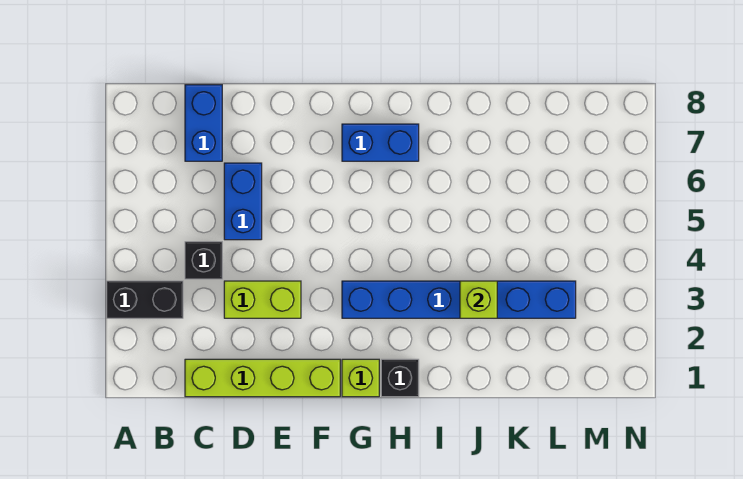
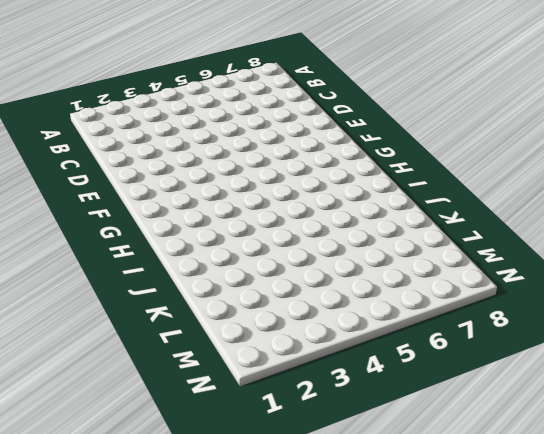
none -> black brick A3:B3 level 1
none -> lime brick C1:F1 level 1

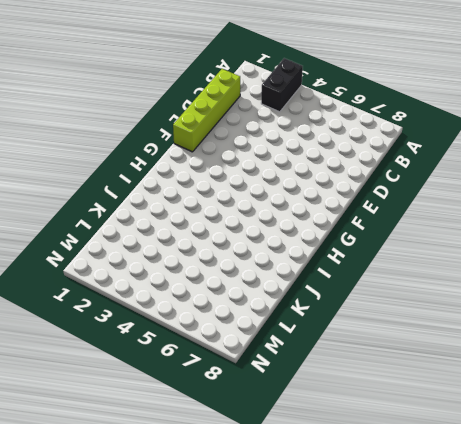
none -> black brick C4 level 1
none -> blue brick C7:C8 level 1

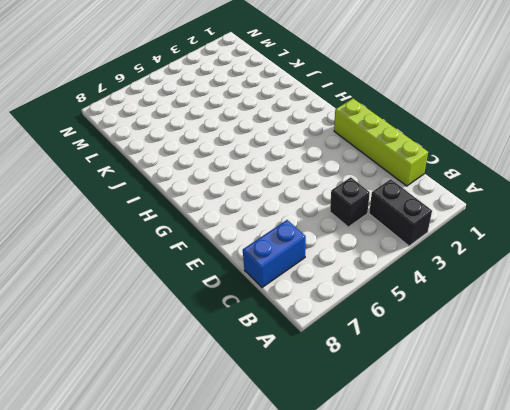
none -> lime brick D3:E3 level 1
none -> blue brick D5:D6 level 1

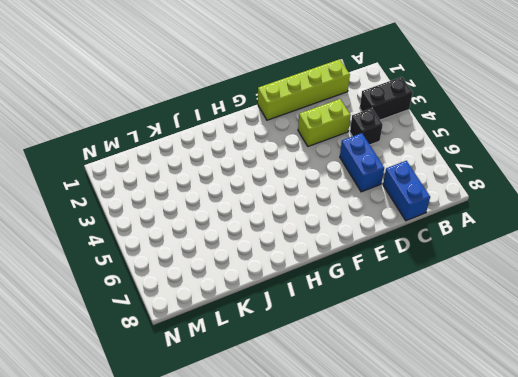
none -> lime brick G1 level 1
none -> blue brick G3:L3 level 1

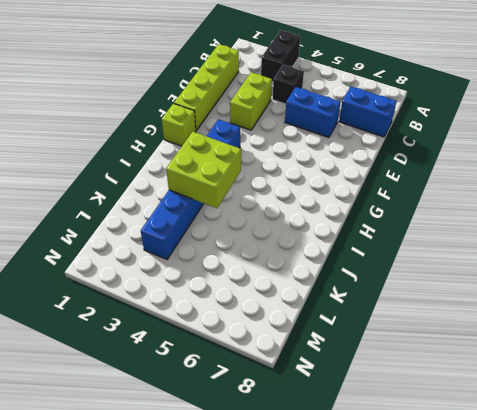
lime brick I3:J4 level 2 -> lime brick J3 level 2
none -> blue brick G7:H7 level 1
none -> black brick H1 level 1

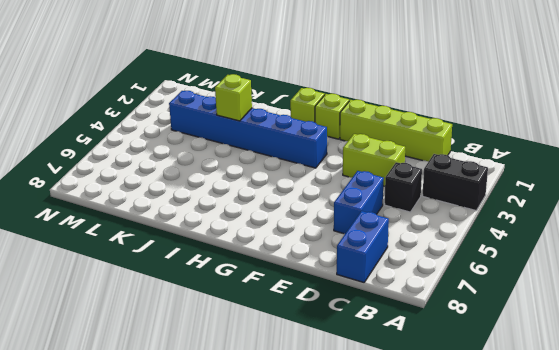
lime brick H1 level 1 -> black brick H1 level 1
none -> blue brick G7:H7 level 1

